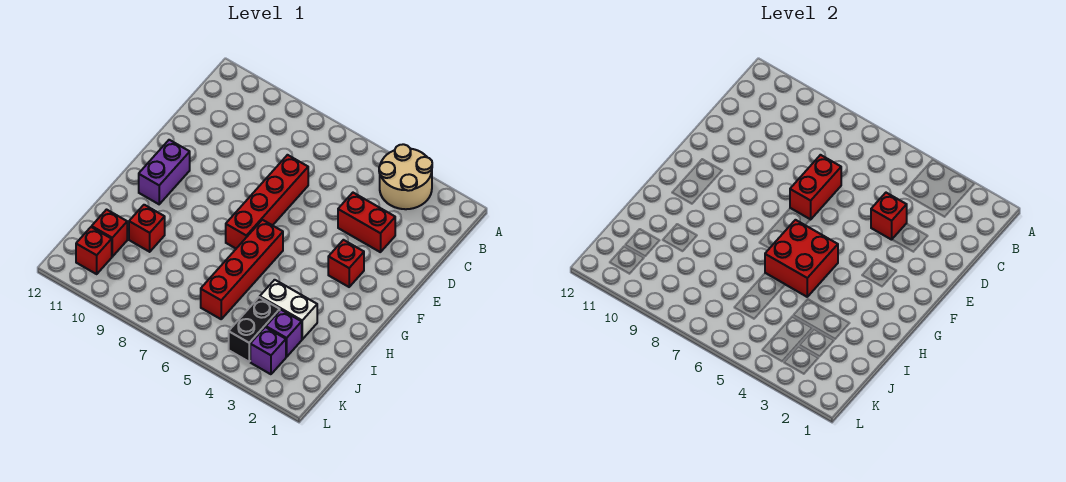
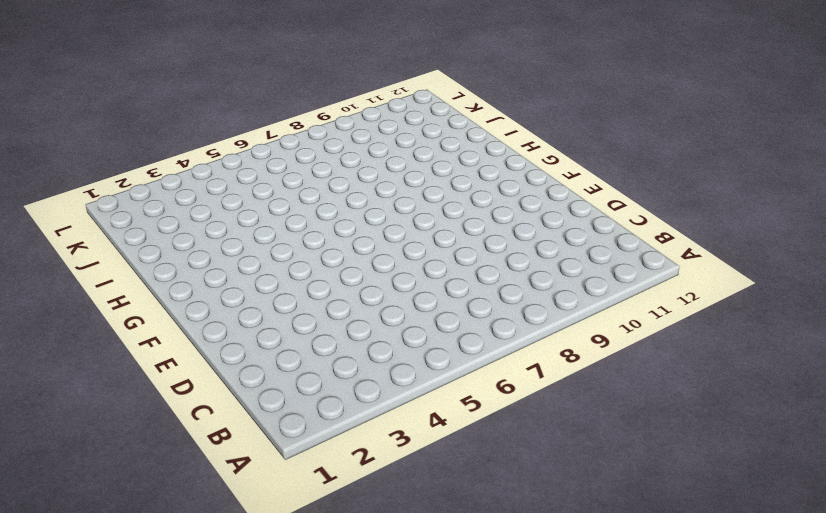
none -> tan round brick A3:B4 level 1
none -> red brick D3:D4 level 1
none -> red brick D7:G7 level 1

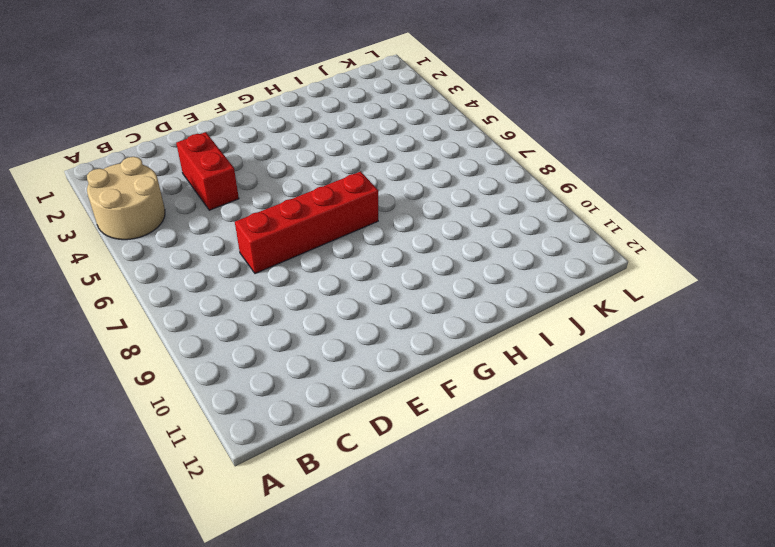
none -> red brick F3 level 1
none -> purple brick F11:G11 level 1
none -> red brick G6:J6 level 1

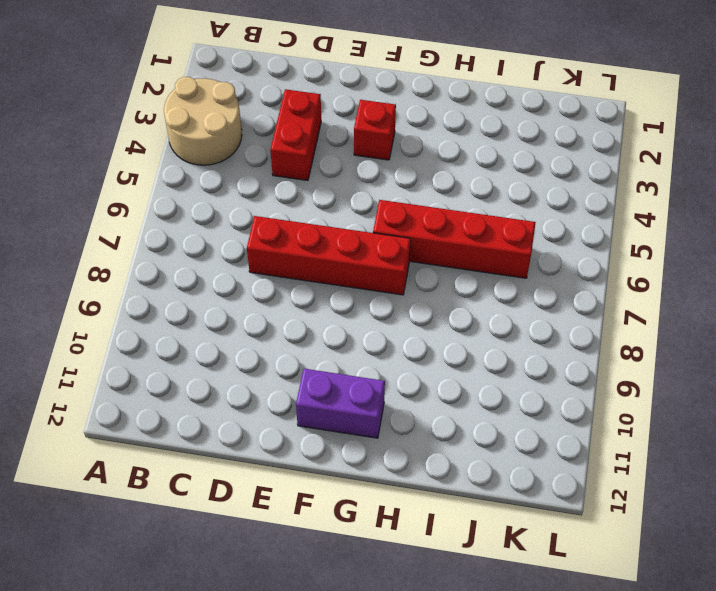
none -> white brick I3:I4 level 1
none -> red brick I10 level 1
none -> purple brick J3 level 1

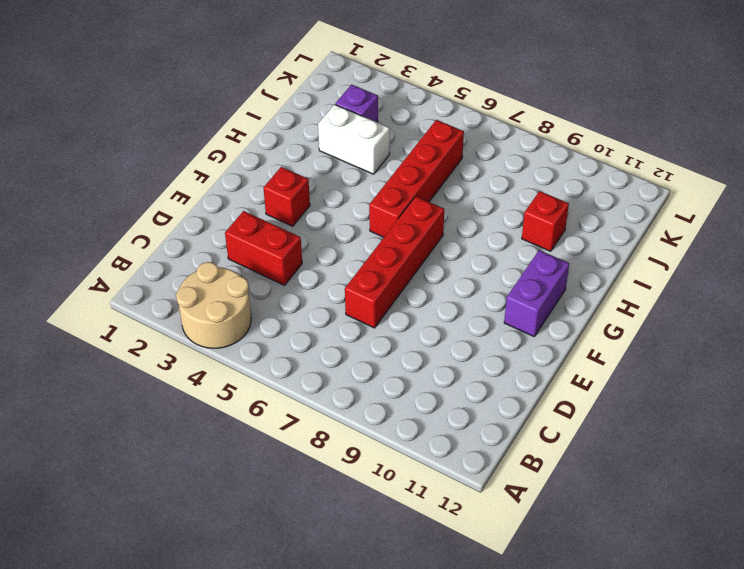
none -> black brick J4:K4 level 1
none -> red brick J11 level 1
none -> purple brick K3 level 1

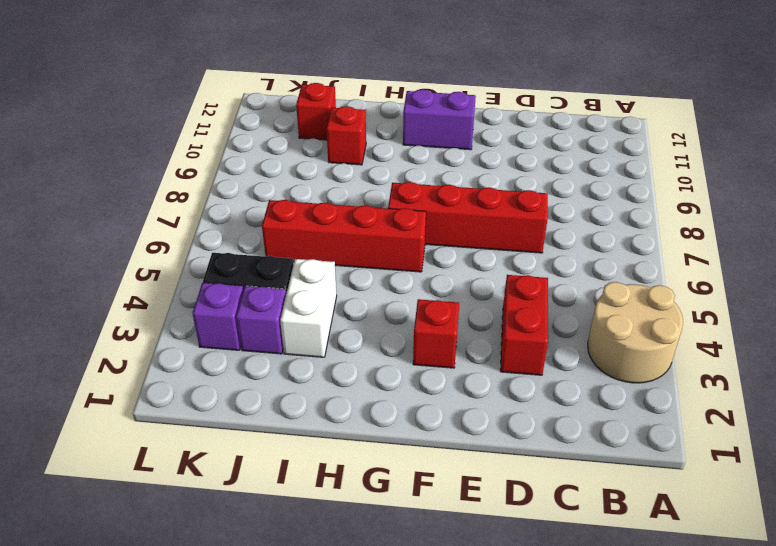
none -> red brick K11 level 1
none -> red brick D4 level 2
none -> red brick D7:E7 level 2

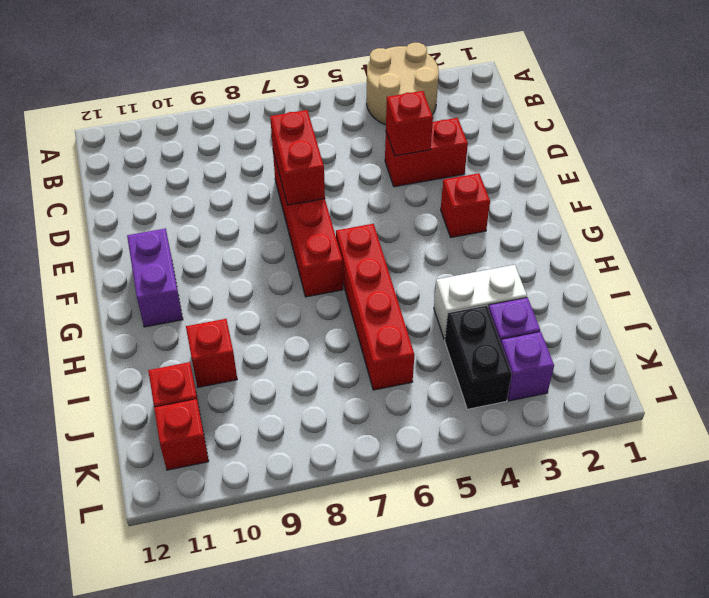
none -> red brick G5:H6 level 2

